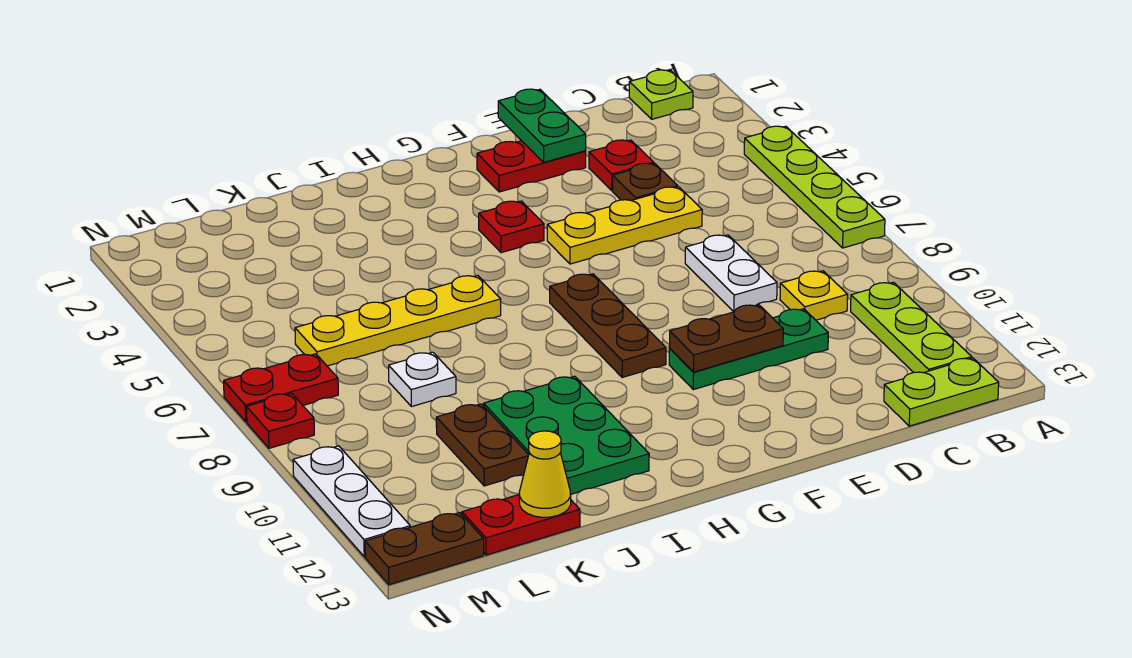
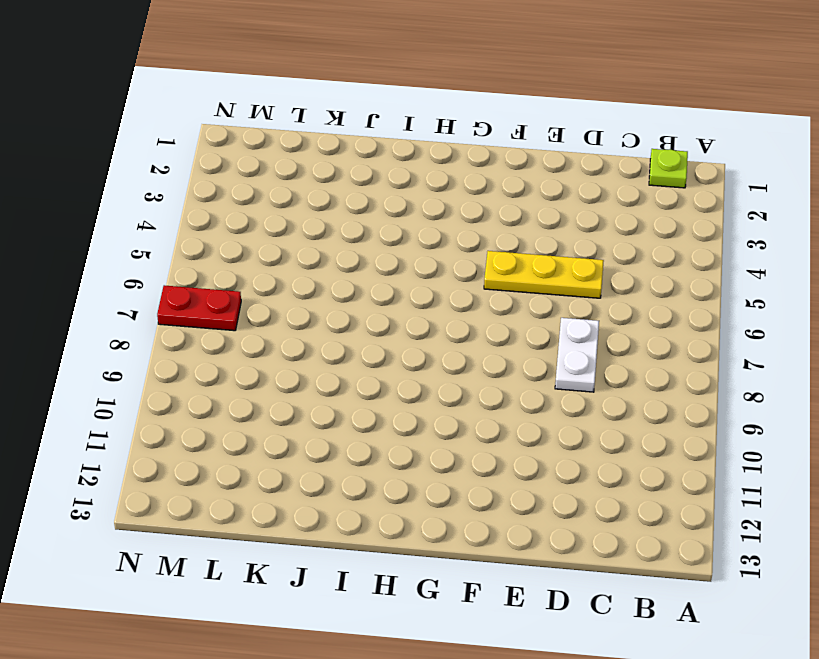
none -> lime plate A4:A7 level 1
none -> lime plate B10:B12 level 1
none -> lime plate B13:C13 level 1

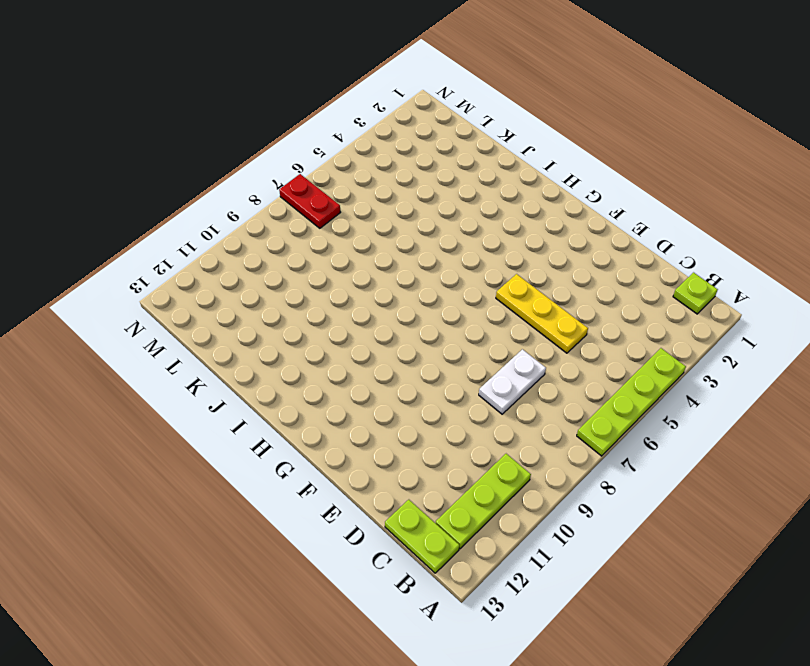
none -> yellow plate C9 level 1
none -> red plate D3 level 1
none -> brown plate D4 level 1

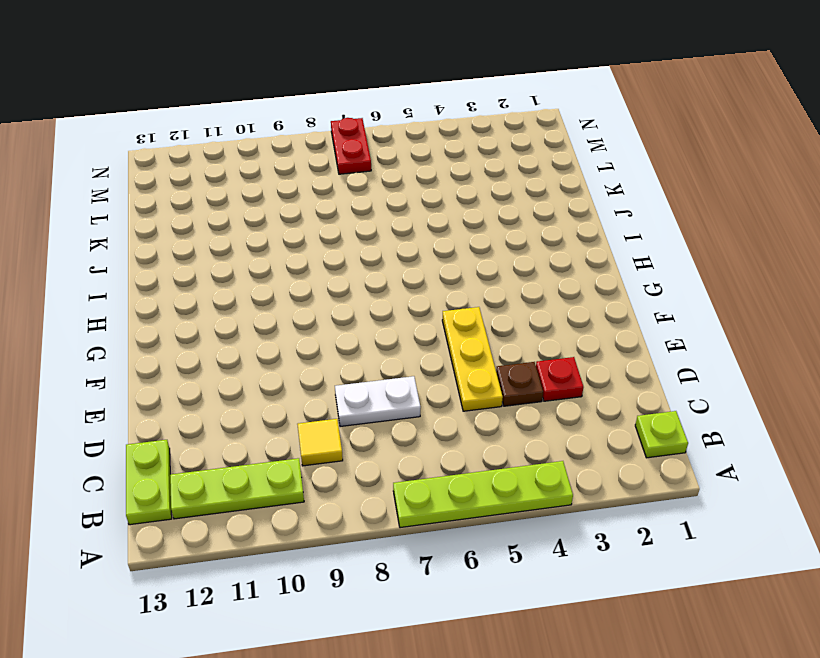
yellow tile C9 level 1 -> yellow plate C9 level 1
none -> green plate D10:F10 level 1
none -> red plate E2:F2 level 1
none -> red plate G4 level 1

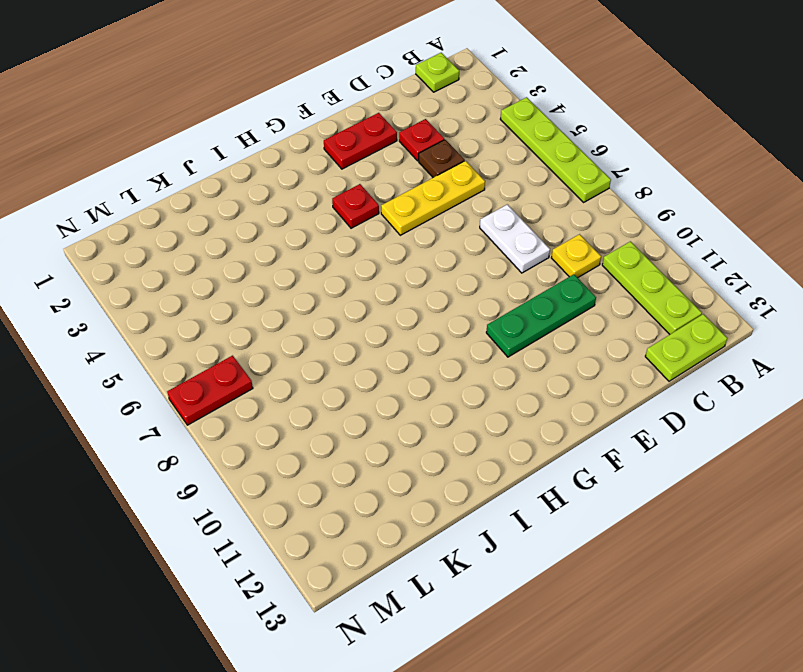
none -> brown plate G7:G9 level 1
none -> yellow plate I6:L6 level 1
none -> green plate I10:J12 level 1

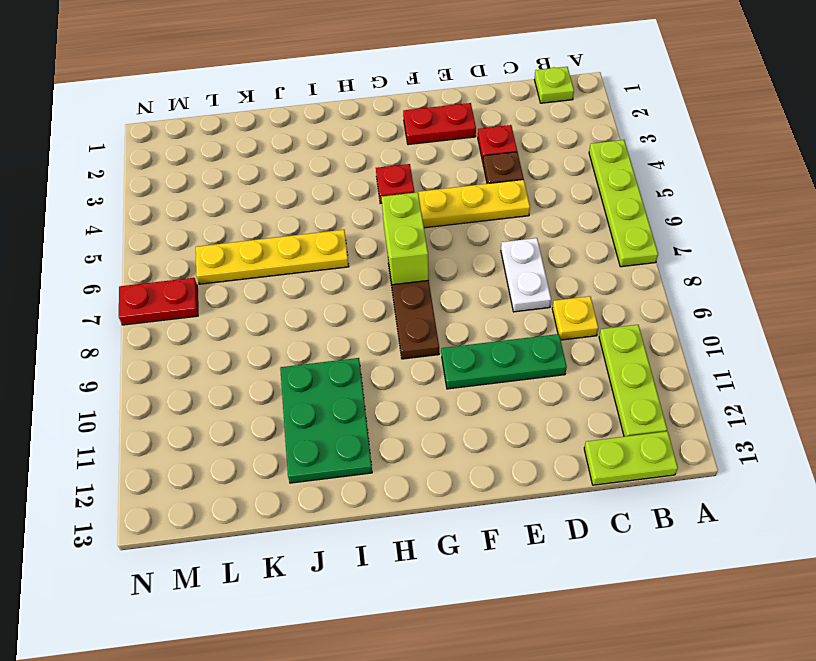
lime brick G6:G7 level 2 -> none
none -> white plate K8 level 1
none -> brown plate K10:K11 level 1
none -> red plate K13:L13 level 1

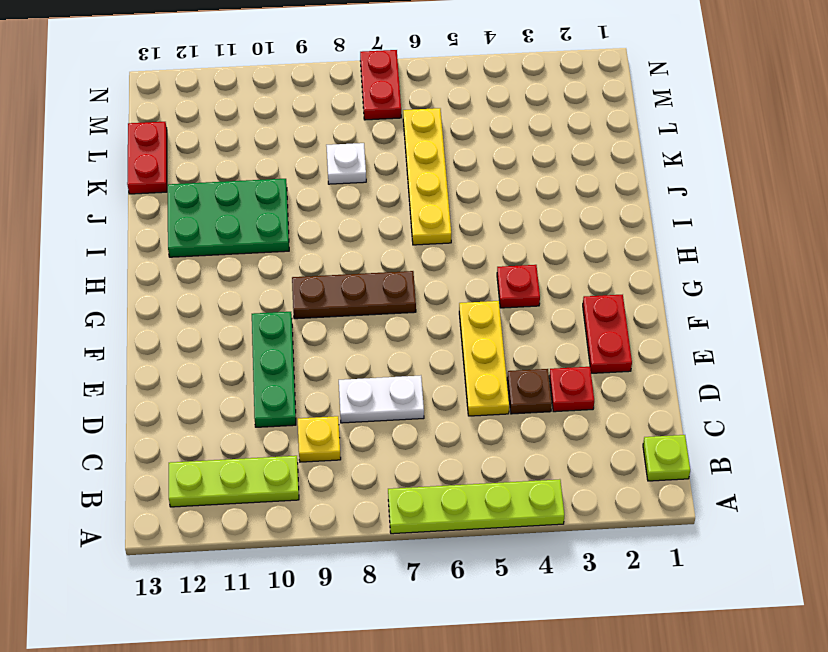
none -> lime plate B13:C13 level 1
none -> brown plate K10:K11 level 1
none -> brown plate M13:N13 level 1

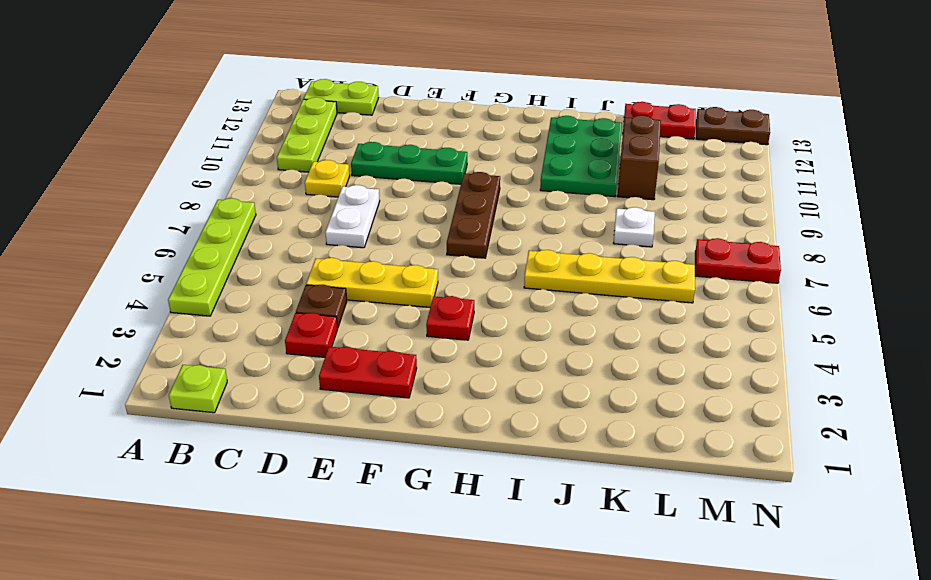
brown brick K10:K11 level 1 -> brown plate K10:K11 level 1
none -> red plate N8 level 1
none -> white plate N10:N12 level 1
none -> green plate E1:E2 level 2

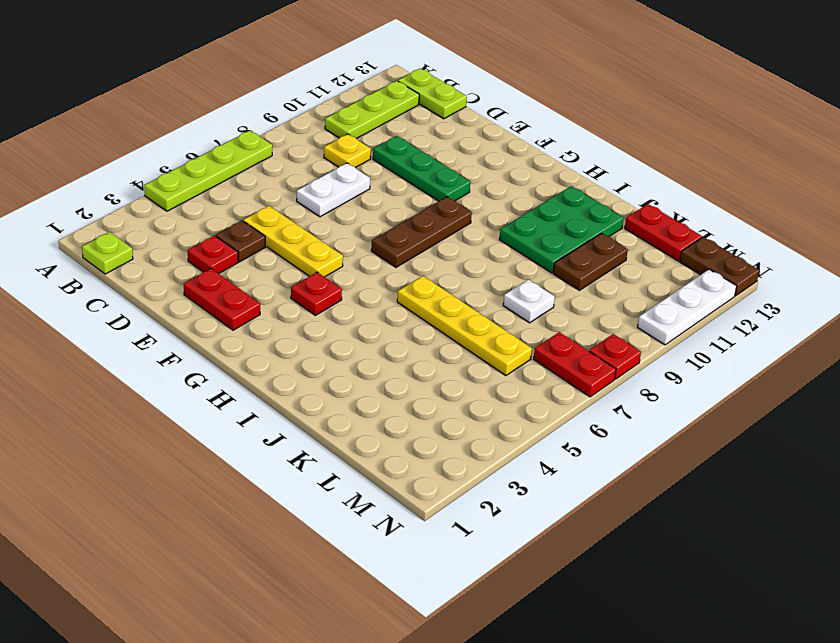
none -> green plate E1:E2 level 2
none -> brown plate E10:F10 level 2
none -> yellow cone K13 level 2

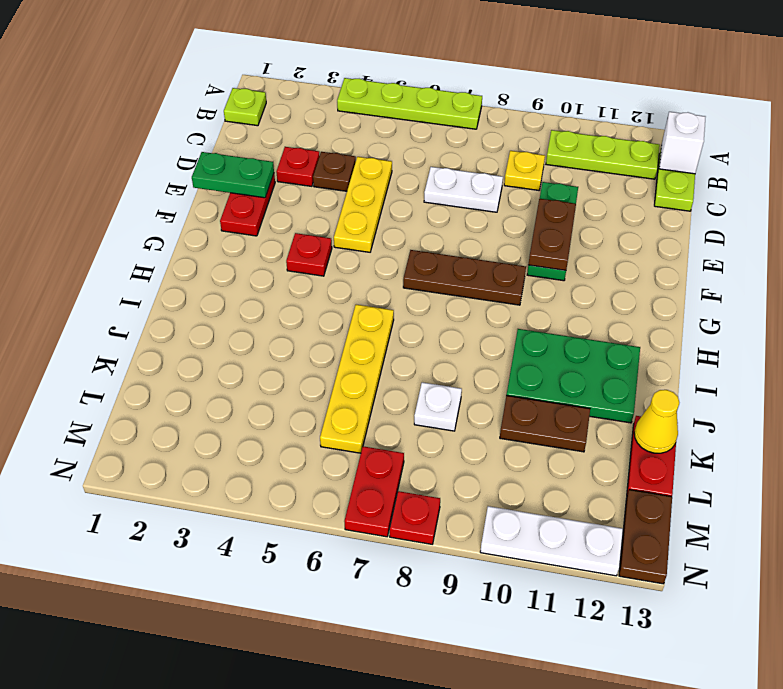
white brick B13 level 2 -> none

